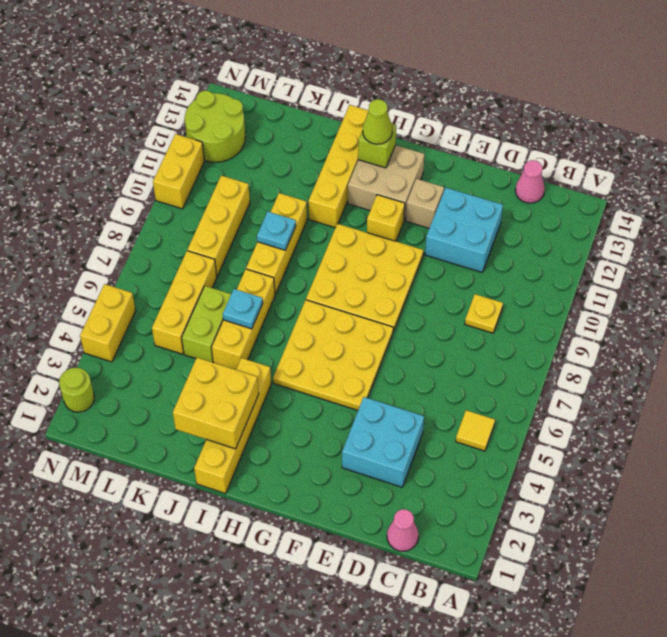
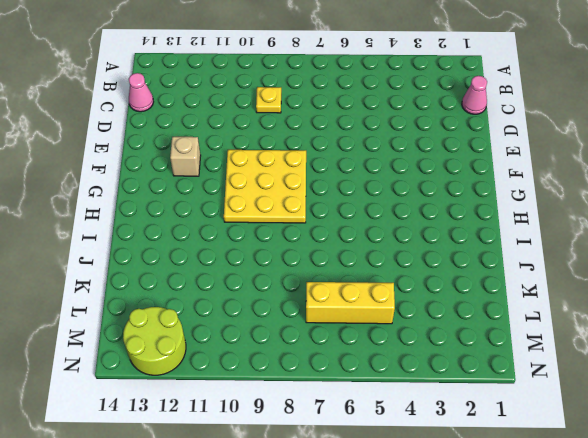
none -> yellow tile B5 level 1
none -> cyan brick D3:E4 level 1
none -> cyan brick D11:E12 level 1

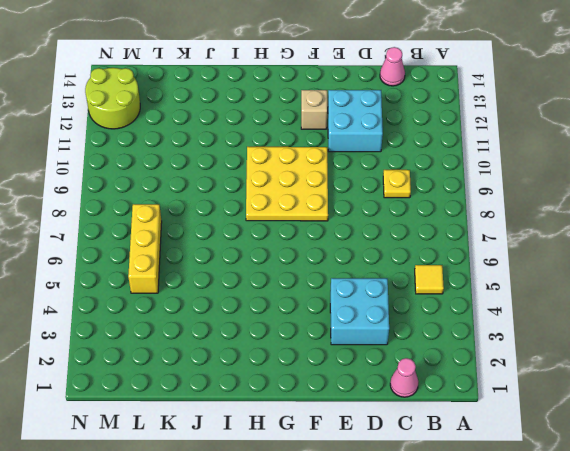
none -> yellow plate F5:H7 level 1
none -> yellow brick G11 level 1
none -> tan brick G12:H13 level 1

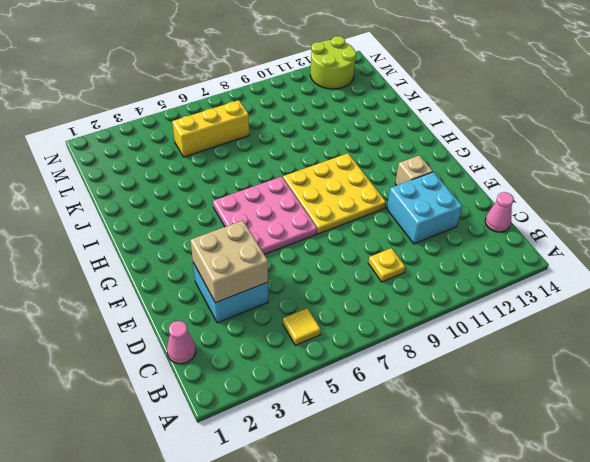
tan brick D3:E4 level 2 -> tan brick G12:H13 level 1
pink plate F5:H7 level 1 -> yellow plate F5:H7 level 1
none -> yellow brick G11 level 1
none -> yellow brick I1:I4 level 1
none -> yellow brick I11:I14 level 1

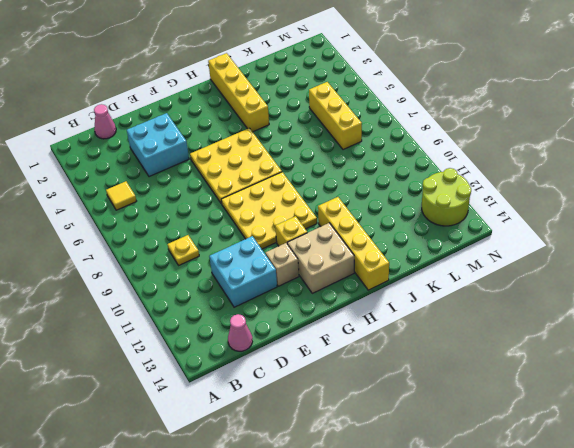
none -> yellow brick J5:J7 level 1
none -> yellow brick J8:J10 level 1
none -> lime brick K5:K6 level 1

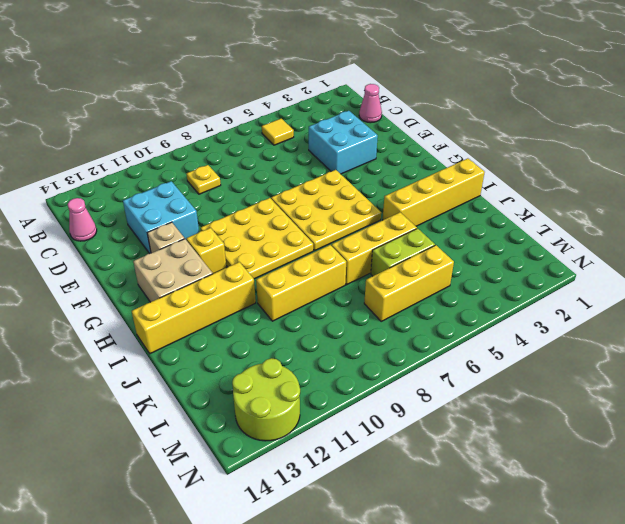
none -> yellow brick L8:L10 level 1
none -> lime round brick N2 level 1
none -> yellow brick N4:N5 level 1

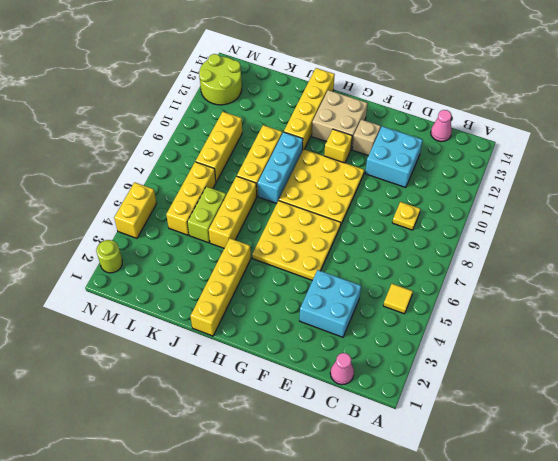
cyan brick I8:I10 level 1 -> none
none -> yellow brick N10:N11 level 1
none -> lime brick H13 level 2
none -> yellow brick I2:J3 level 2

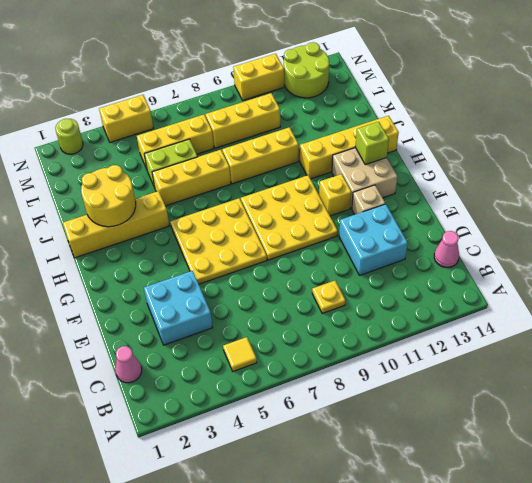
yellow round brick I2:J3 level 2 -> yellow brick I2:J3 level 2
none -> cyan plate J6 level 2
none -> cyan plate J9 level 2
none -> lime cone H13 level 3

